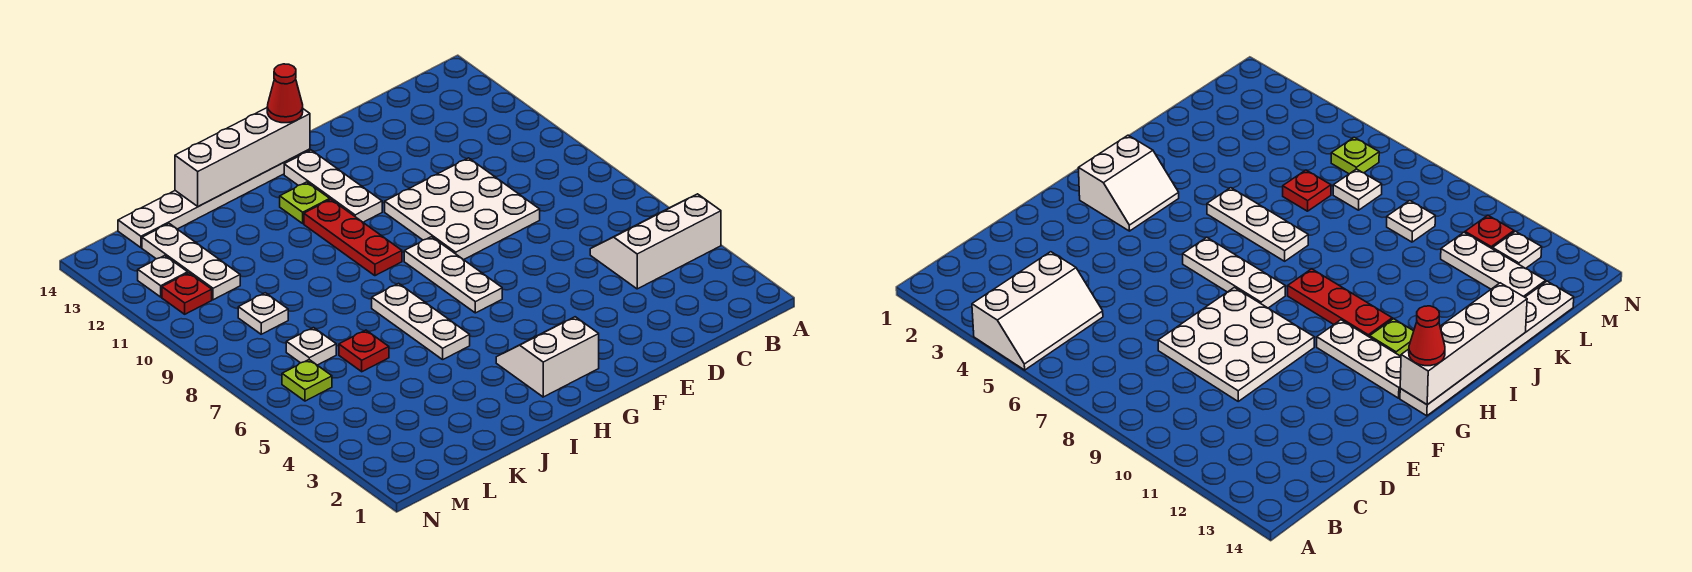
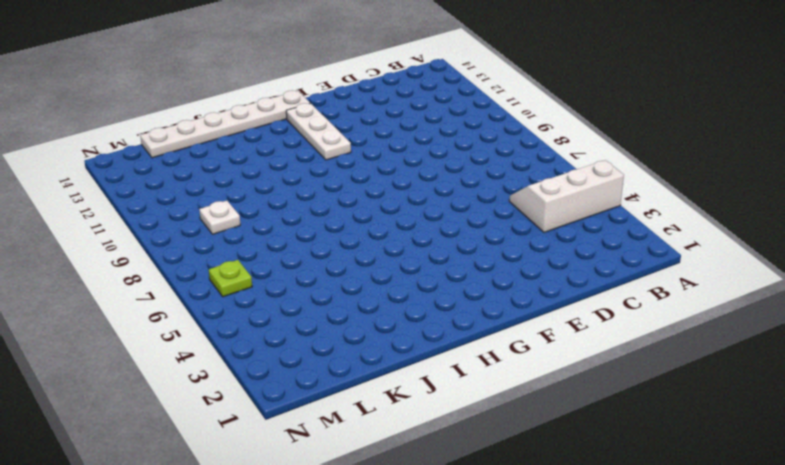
none -> white plate D8:F10 level 1
none -> white slope G2:H3 level 1 top 2
none -> white plate G6:G8 level 1

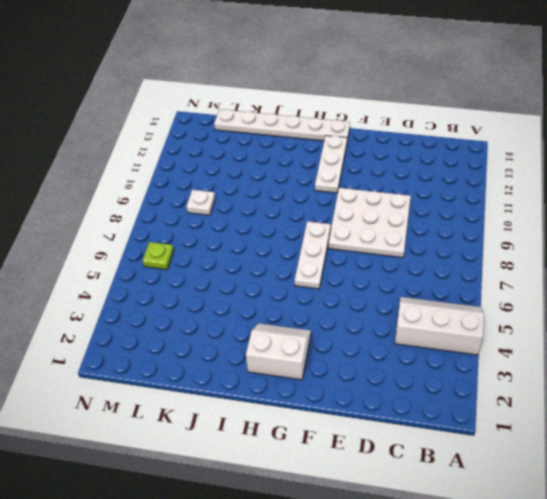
none -> red plate H9:H11 level 1
none -> lime plate H12 level 1
none -> white plate I5:I7 level 1

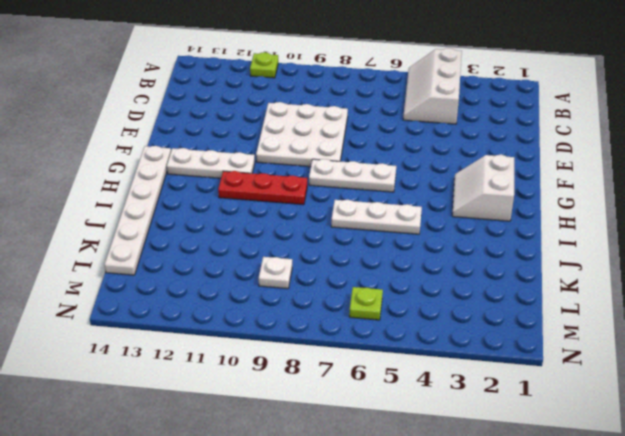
lime plate A11 level 1 -> lime plate H12 level 1
none -> red plate K6 level 1
none -> white plate L7 level 1
none -> white plate L11:L13 level 1

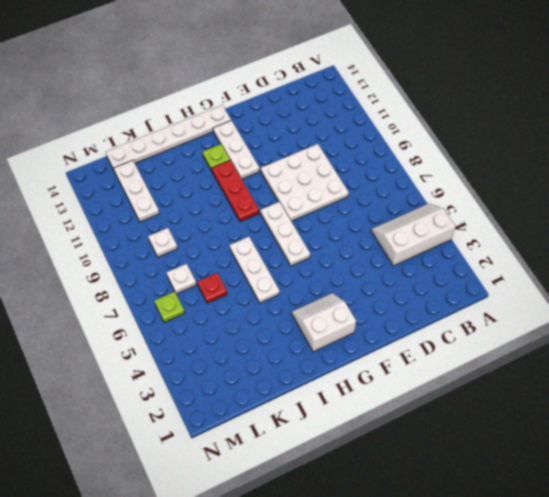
none -> red plate M11 level 1
none -> white plate M12 level 1
none -> white brick G14:J14 level 2

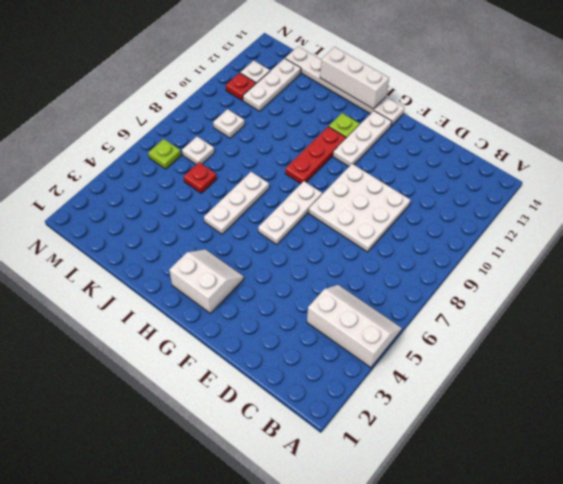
white brick H14:J14 level 2 -> white brick G14:J14 level 2
none -> red cone G14 level 3

